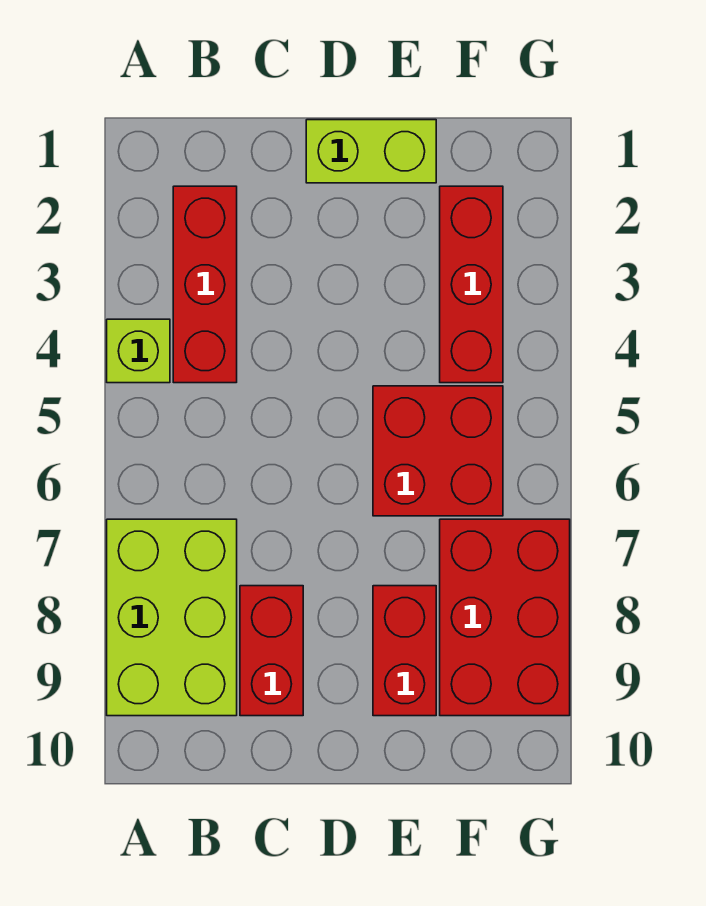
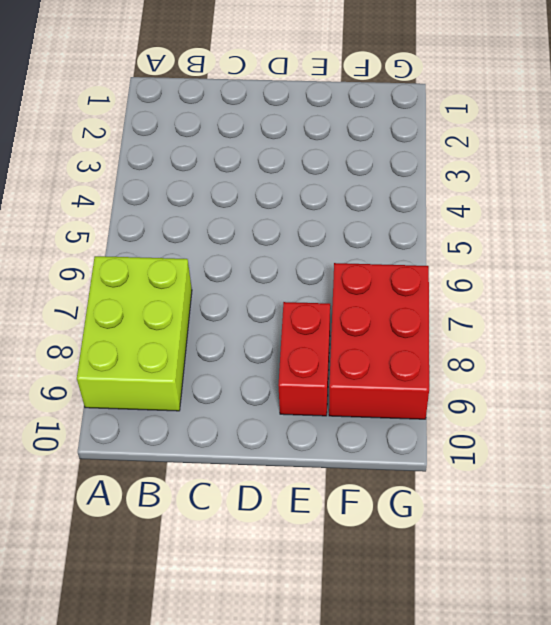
none -> lime brick A4 level 1
none -> red brick B2:B4 level 1

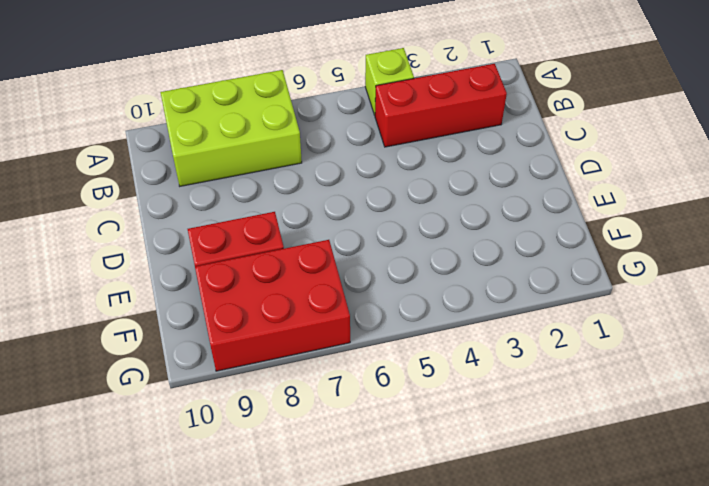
none -> red brick C8:C9 level 1
none -> lime brick D1:E1 level 1

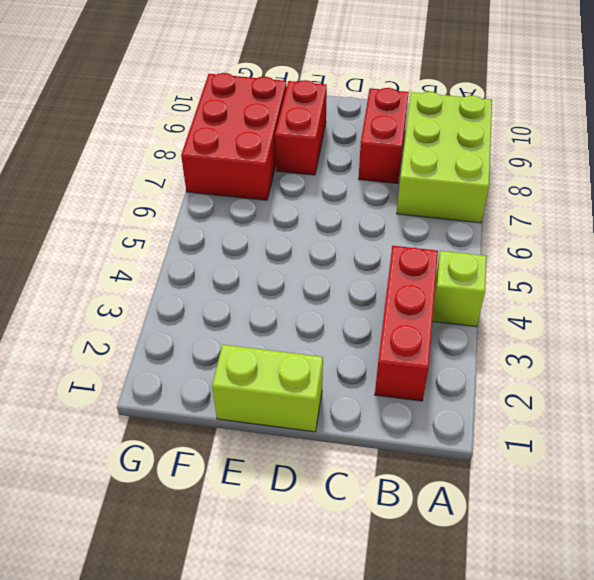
none -> red brick E5:F6 level 1
none -> red brick F2:F4 level 1

